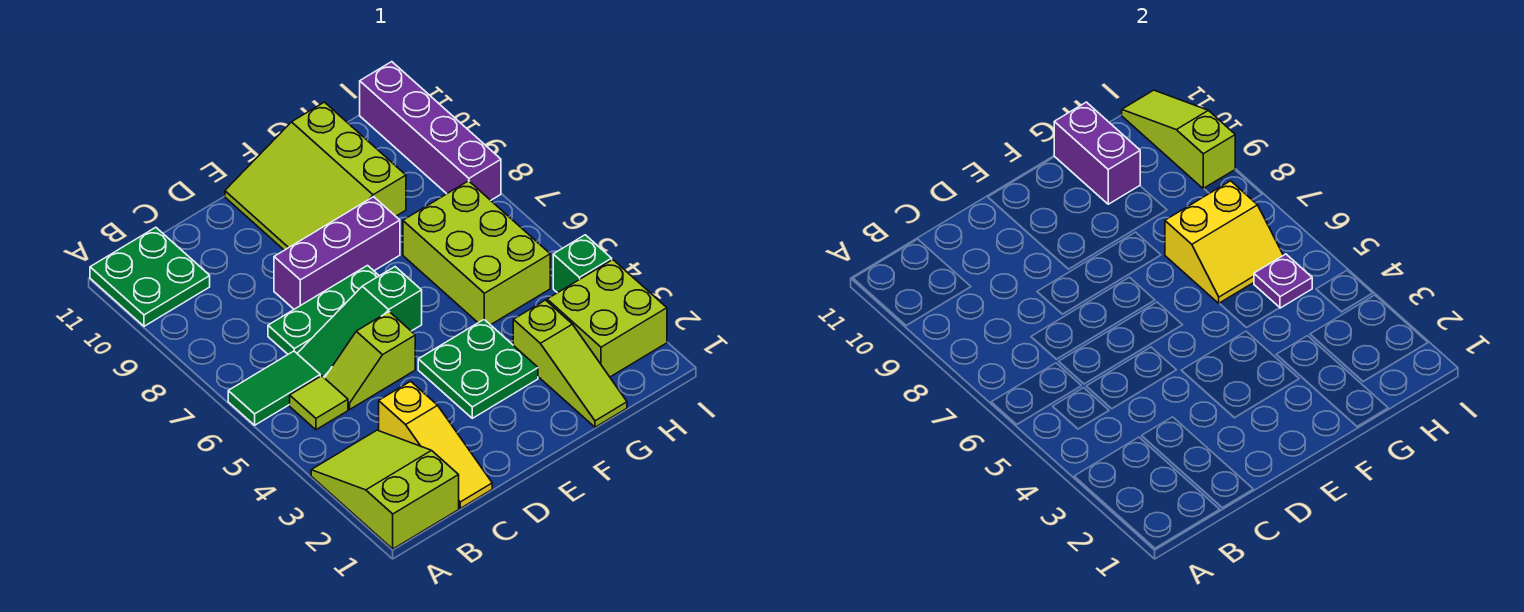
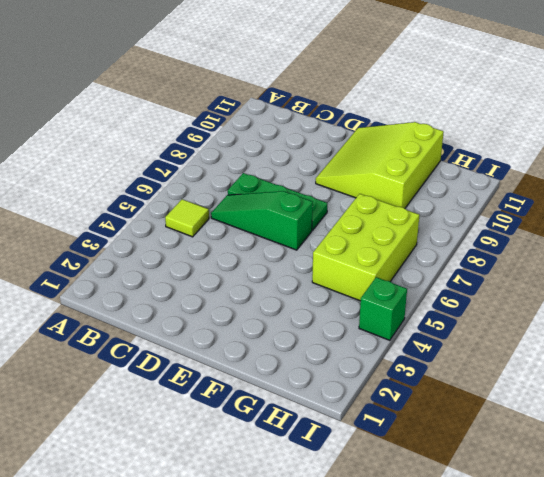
none -> lime slope A1:B3 level 1 top 1
none -> green tile A6:B6 level 1
none -> green plate A10:B11 level 1

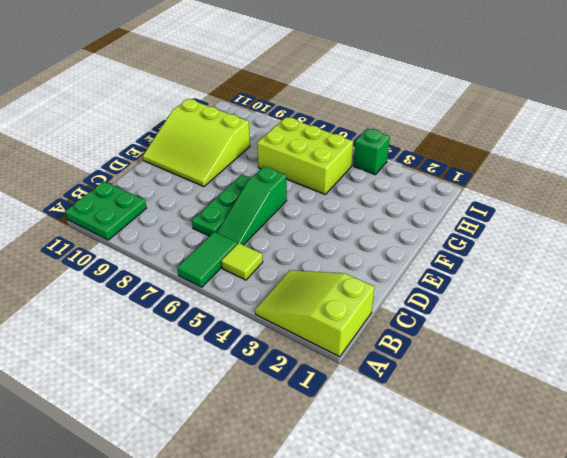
none -> yellow slope C1:C3 level 1 top 3
none -> lime slope C5:D5 level 1 top D
none -> purple brick D8:F8 level 1

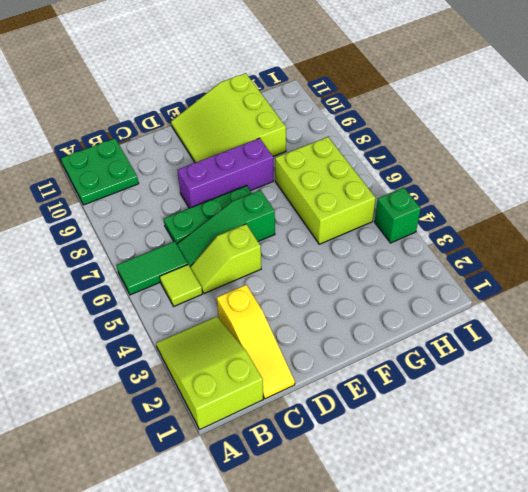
none -> green plate E3:F4 level 1
none -> lime slope G1:G3 level 1 top 3
none -> lime brick H2:I3 level 1

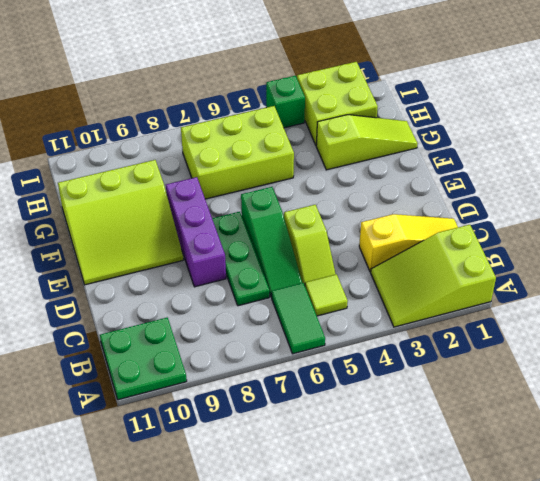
none -> green plate E3:F4 level 1
none -> purple brick I8:I11 level 1
none -> yellow slope G6:H7 level 2 top 7

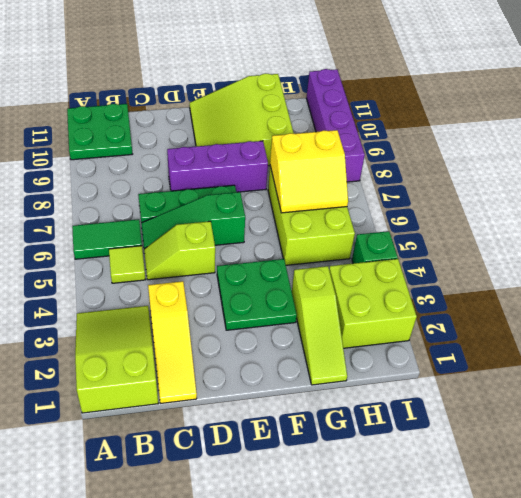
none -> purple brick G10:G11 level 2
none -> purple plate H5 level 2
none -> lime slope I9:I11 level 2 top 9

